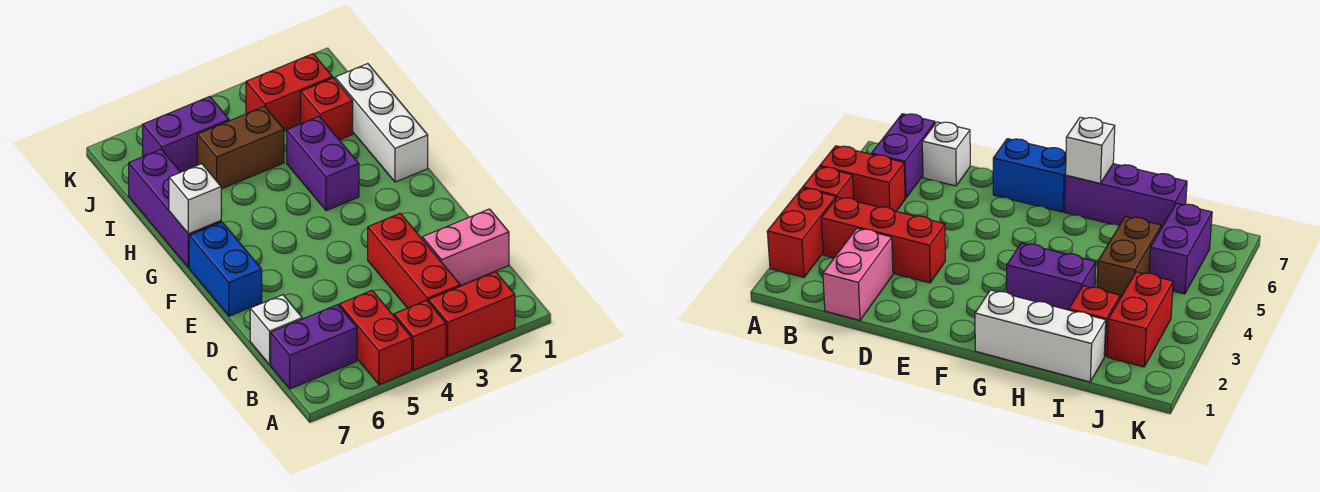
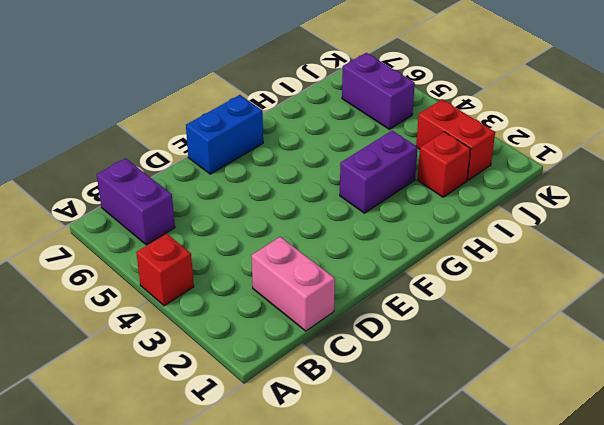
none -> red brick A2:A3 level 1
none -> red brick A5:B5 level 1
none -> red brick B3:D3 level 1

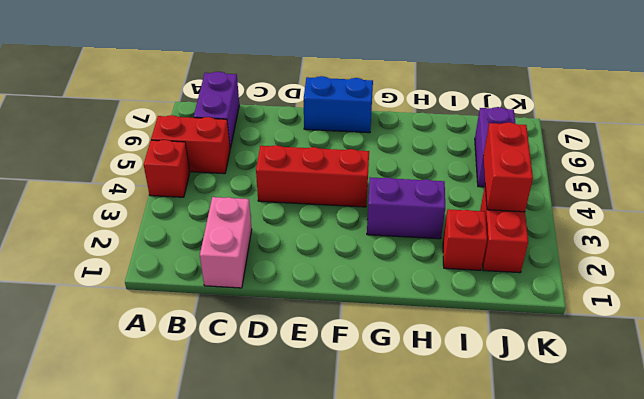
red brick D4:F4 level 1 -> red brick B3:D3 level 1
red brick J3:J4 level 2 -> red brick A2:A3 level 1
none -> white brick C7 level 1
none -> white brick G1:I1 level 1
none -> purple brick G7:I7 level 1

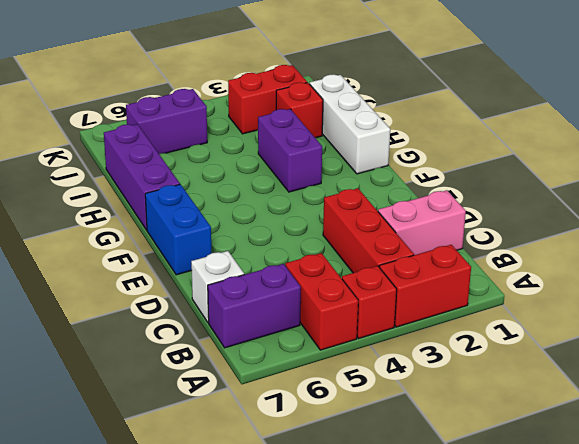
none -> brown brick I4:I5 level 1
none -> white brick G7 level 2

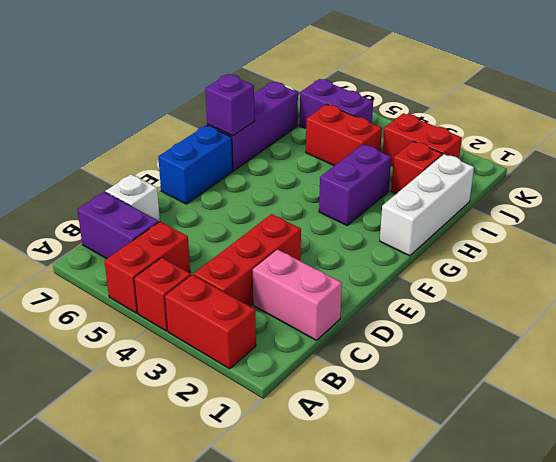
purple brick G7 level 2 -> white brick G7 level 2
red brick I4:I5 level 1 -> brown brick I4:I5 level 1

